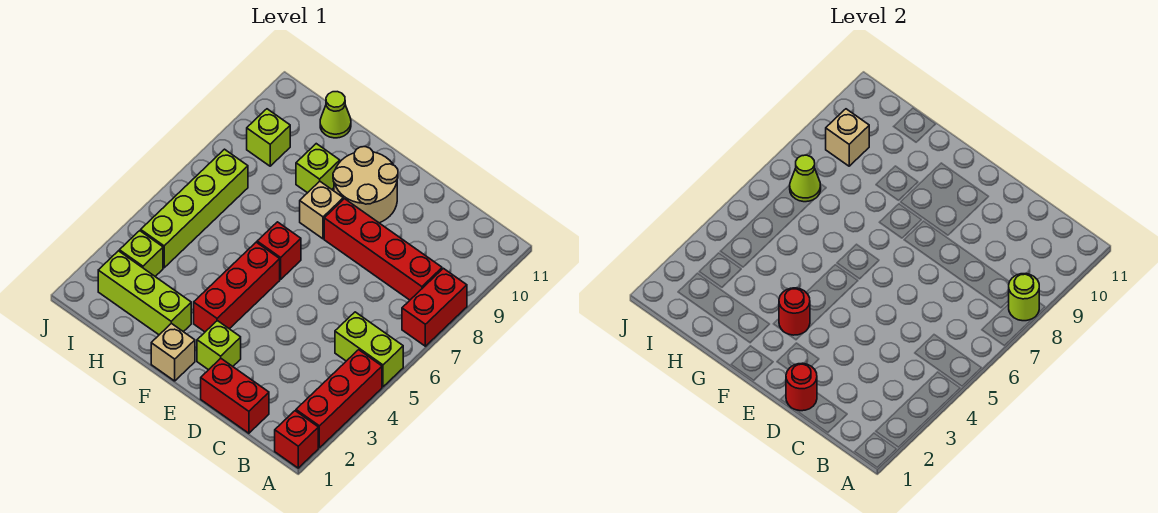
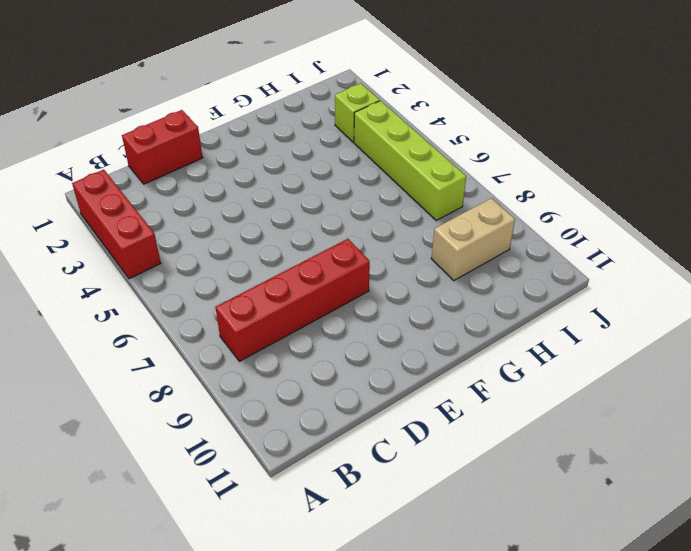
tan brick H9:I9 level 1 -> lime brick I9 level 1
none -> red brick A1 level 1
none -> lime brick A5:B5 level 1
none -> red brick A7:A8 level 1

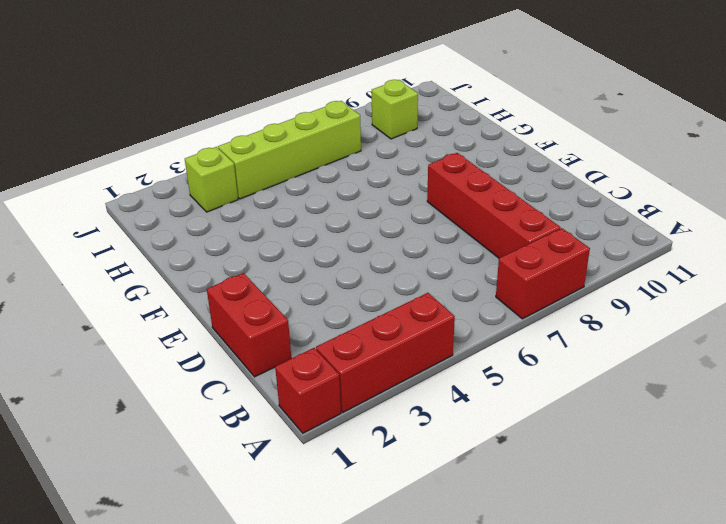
none -> lime brick A5:B5 level 1
none -> lime brick E2 level 1
none -> tan round brick E9:F10 level 1

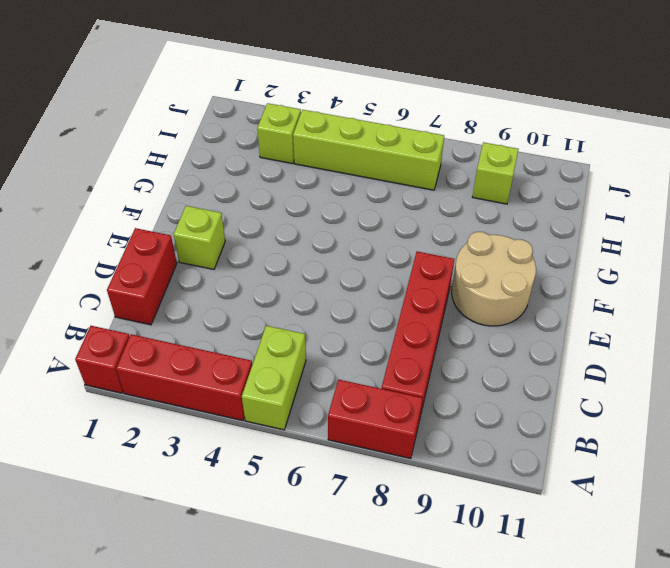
none -> tan brick F1 level 1
none -> red brick F3:F5 level 1
none -> red brick F6 level 1

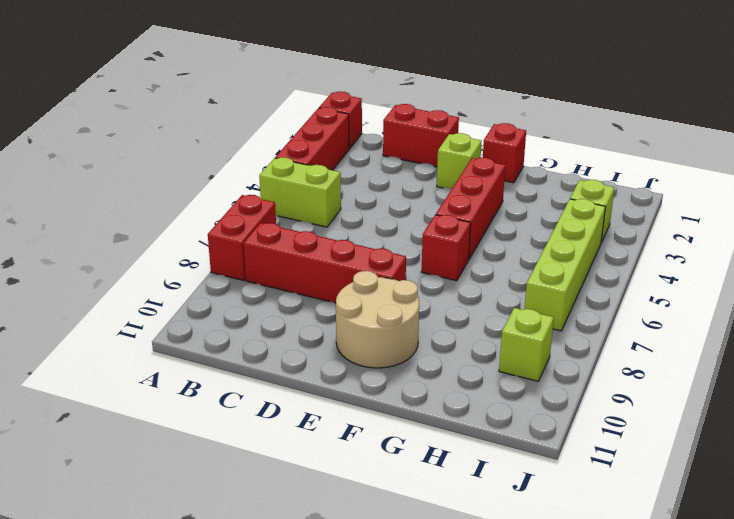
red brick F1 level 1 -> tan brick F1 level 1
none -> tan brick F8 level 1
none -> lime brick G2:I2 level 1
none -> lime brick G9 level 1

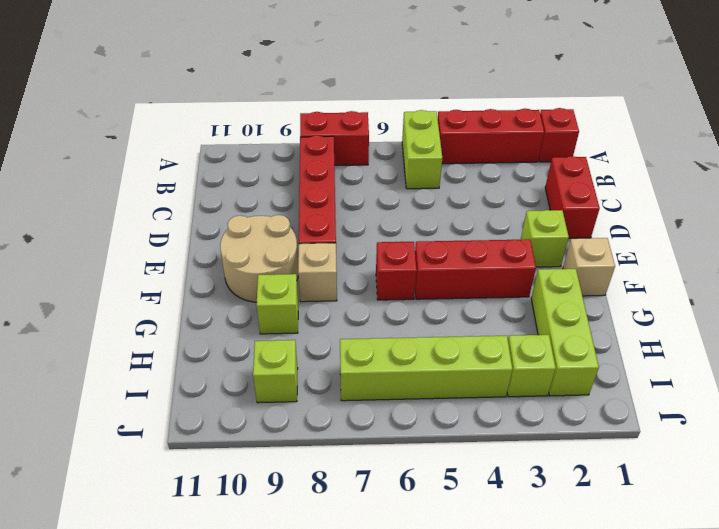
none -> lime cone H11 level 1
none -> lime round brick A8 level 2
none -> red round brick D1 level 2

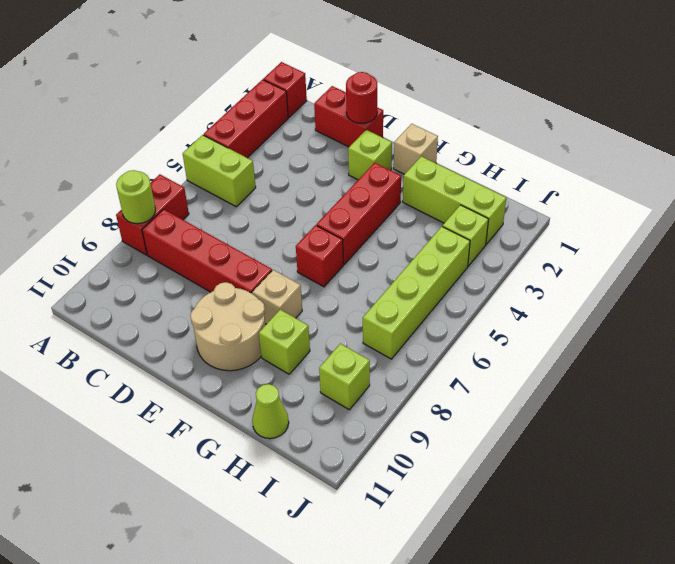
none -> red round brick F3 level 2
none -> lime cone I7 level 2
none -> tan brick I9 level 2

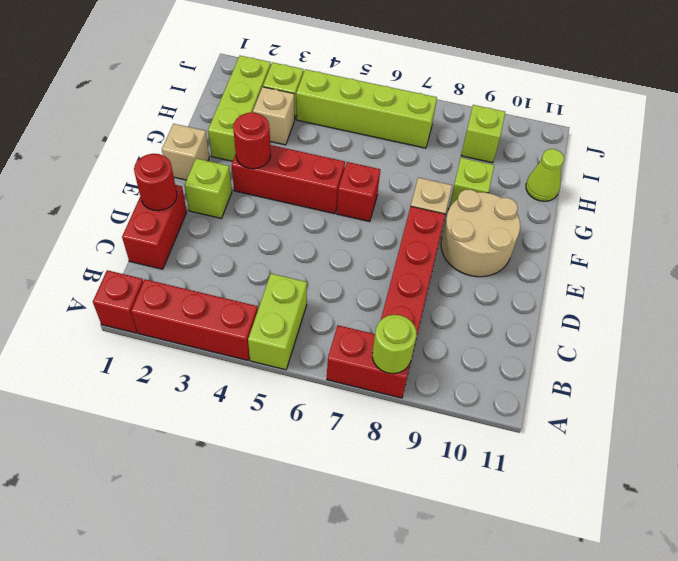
tan brick H3 level 1 -> tan brick I9 level 2
none -> lime cone I7 level 2

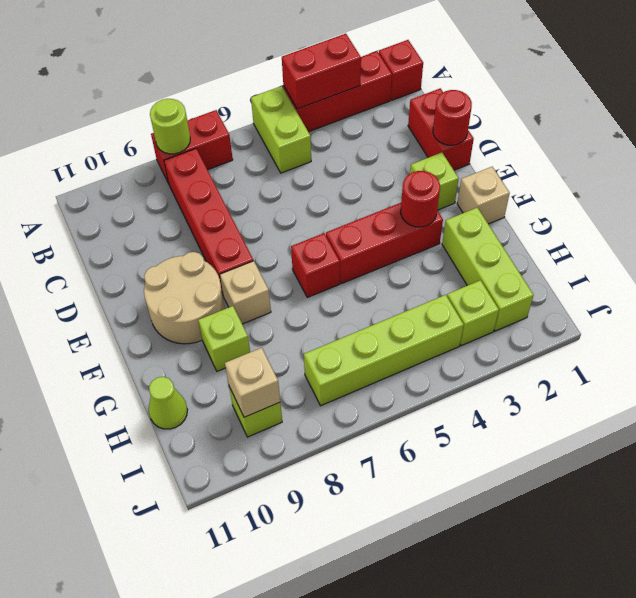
red brick A3:A4 level 2 -> none
none -> lime cone I7 level 2

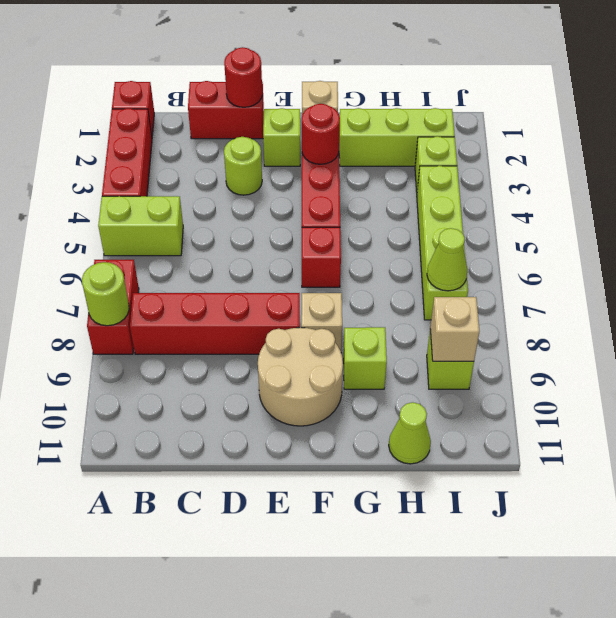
lime round brick D3 level 1 -> none

